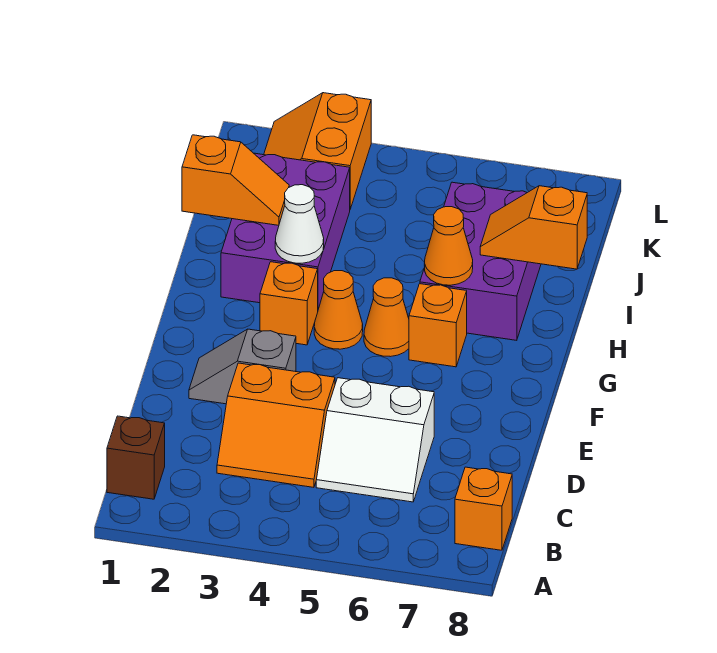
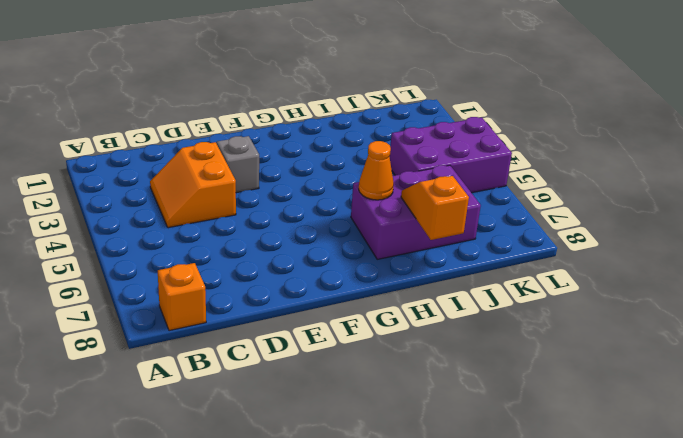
purple brick J4:L5 level 1 -> purple brick H2:J3 level 1
none -> brown brick B1 level 1
none -> white slope C5:D6 level 1 top D
none -> orange brick G3 level 1

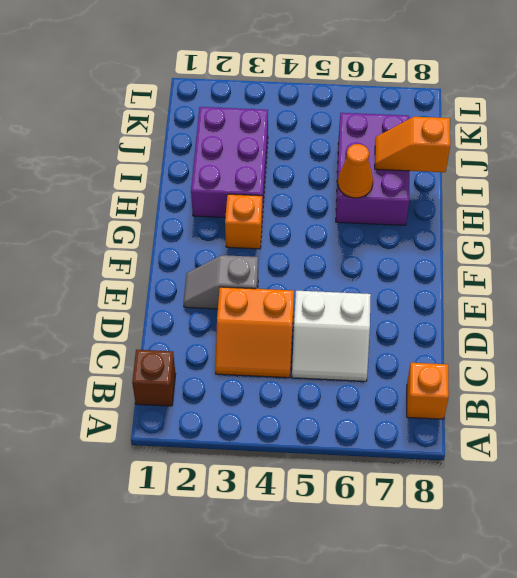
none -> orange cone G4 level 1
none -> orange cone G5 level 1
none -> orange brick G6 level 1

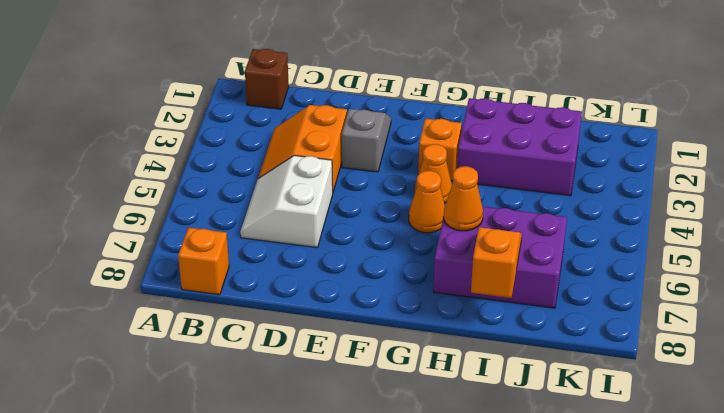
none -> orange brick G6 level 1
none -> orange slope K2:L3 level 1 top 3
none -> white cone H3 level 2

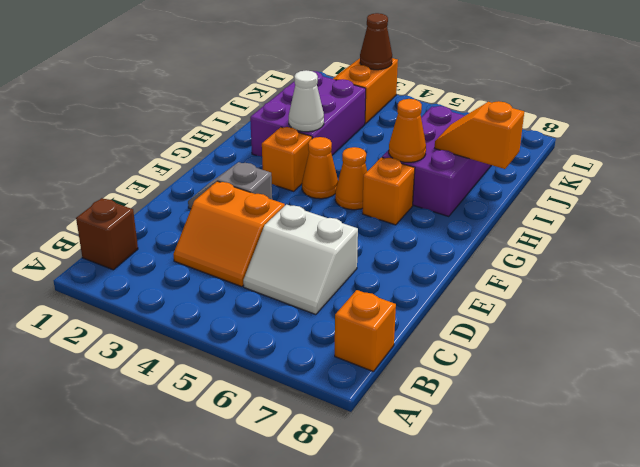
brown cone L3 level 2 -> none
none -> orange slope I1:I2 level 2 top 1

